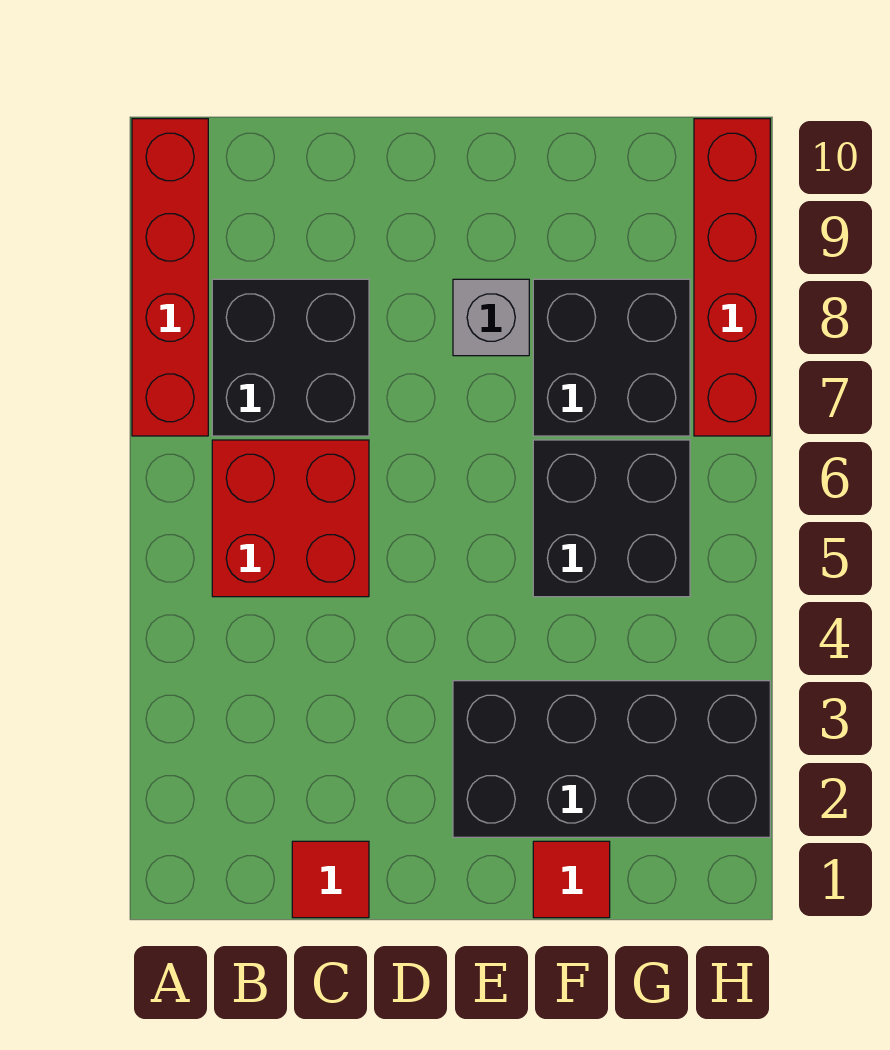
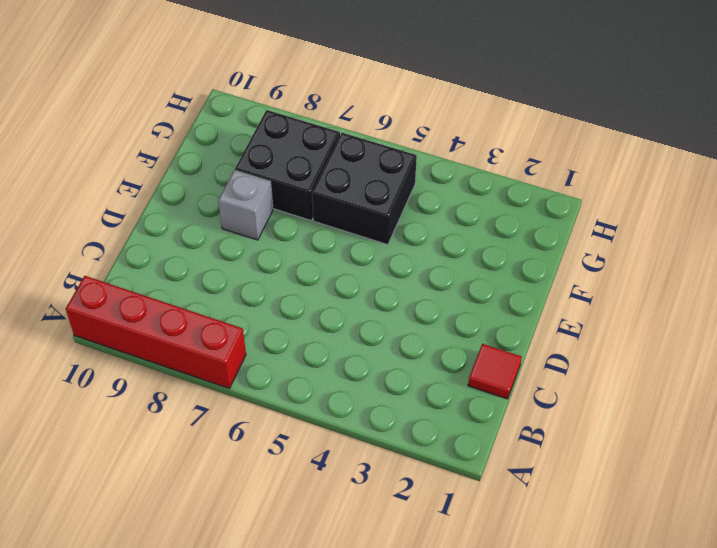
none -> red brick B5:C6 level 1
none -> black brick B7:C8 level 1

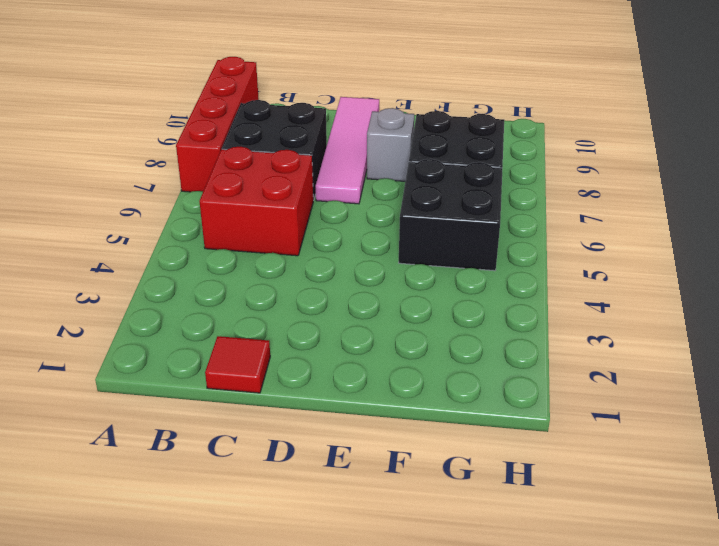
pink tile D7:D10 level 1 -> none
none -> black brick E2:H3 level 1
none -> red tile F1 level 1

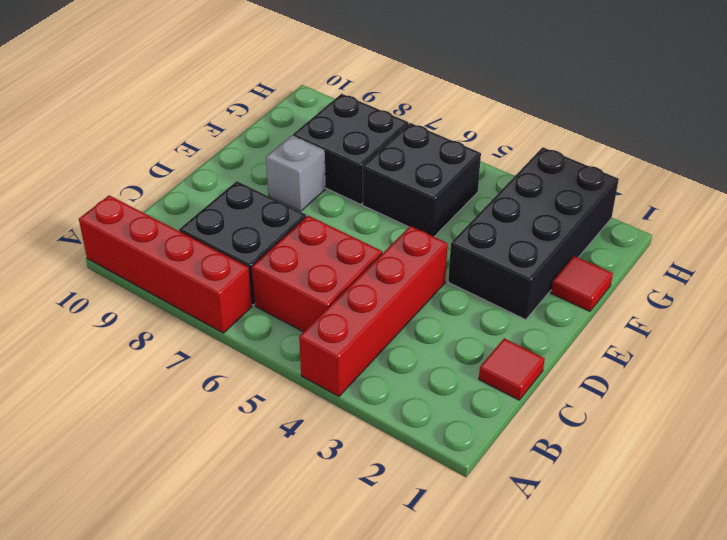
red brick A4:D4 level 1 -> red brick H7:H10 level 1

